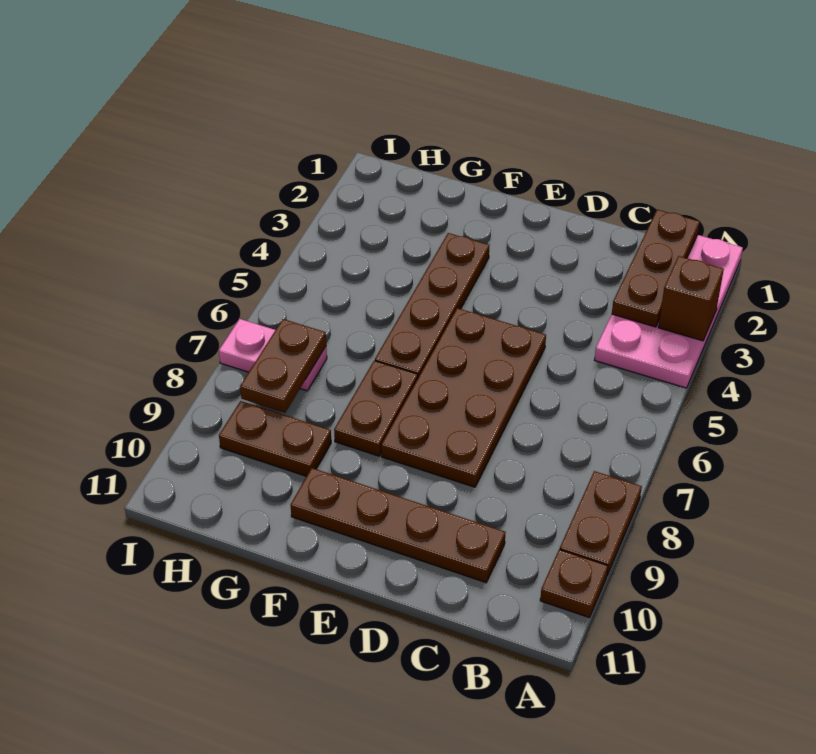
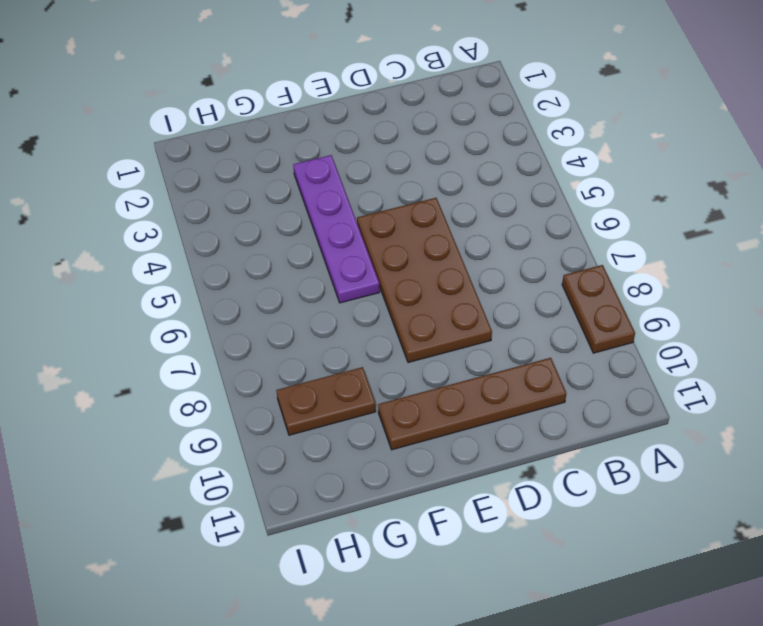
purple plate F3:F6 level 1 -> brown plate F3:F6 level 1
none -> pink plate A1:B4 level 1
none -> brown plate A10 level 1
none -> brown plate F7:F8 level 1

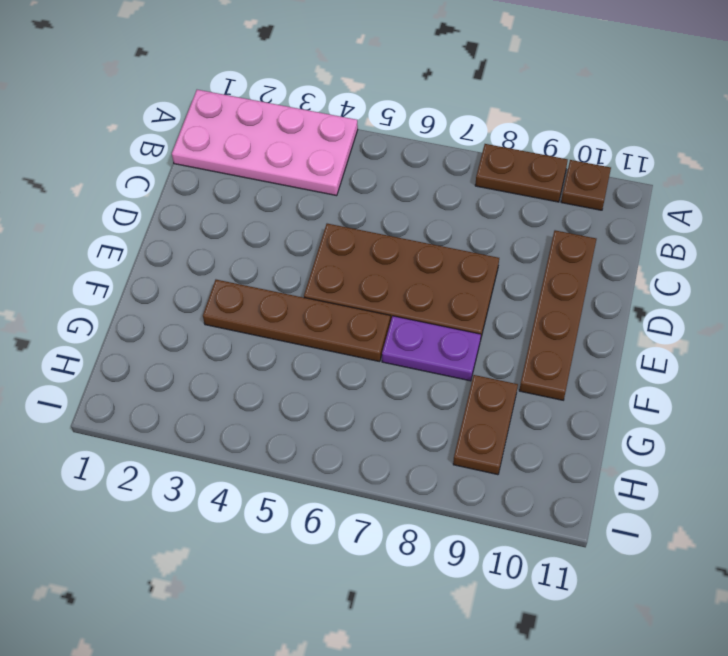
purple plate F7:F8 level 1 -> brown plate F7:F8 level 1
none -> pink plate H7:I7 level 1
none -> brown brick A3 level 2
none -> brown plate B1:B3 level 2

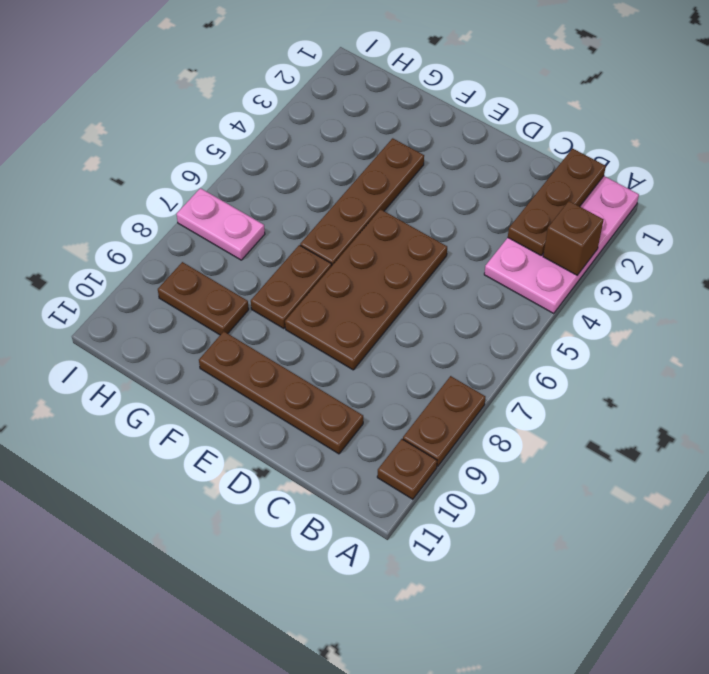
none -> brown plate H7:H8 level 2

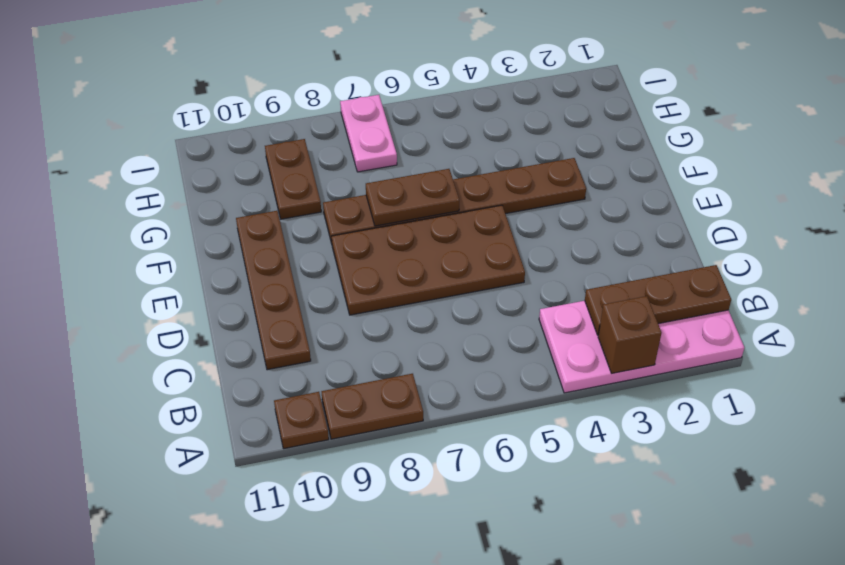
brown plate F6:F7 level 2 -> brown plate H7:H8 level 2

